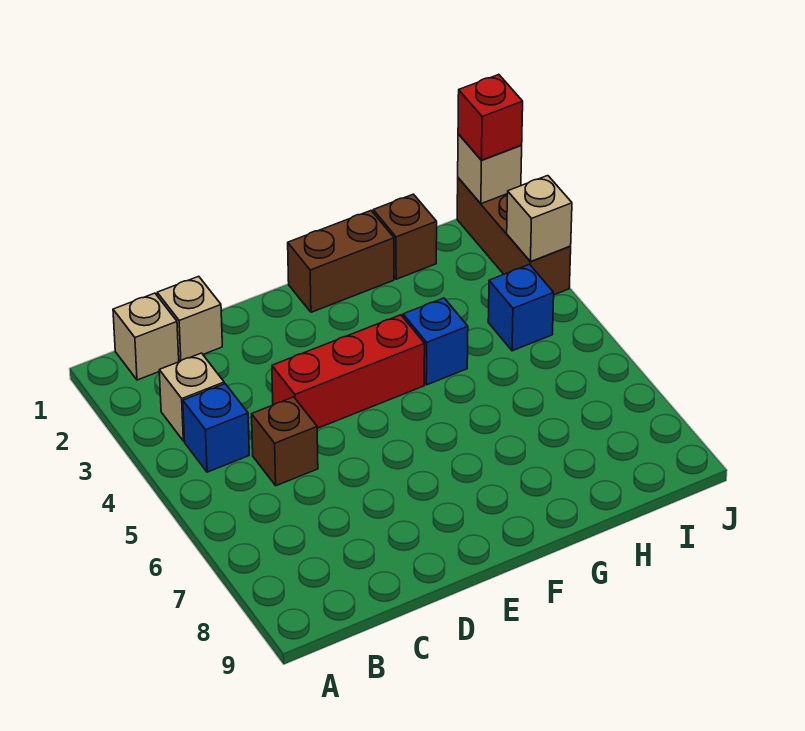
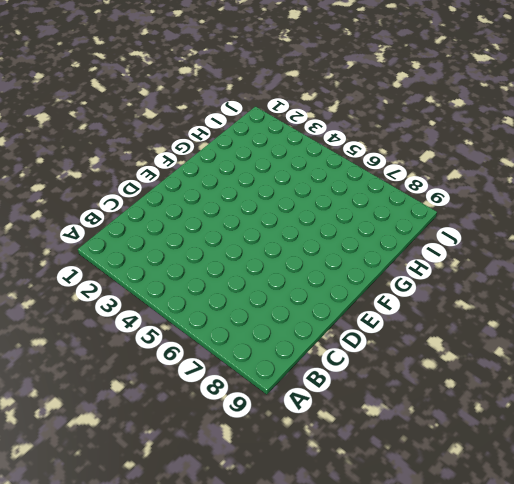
none -> tan brick B1 level 1
none -> tan brick B3 level 1
none -> blue brick B4 level 1

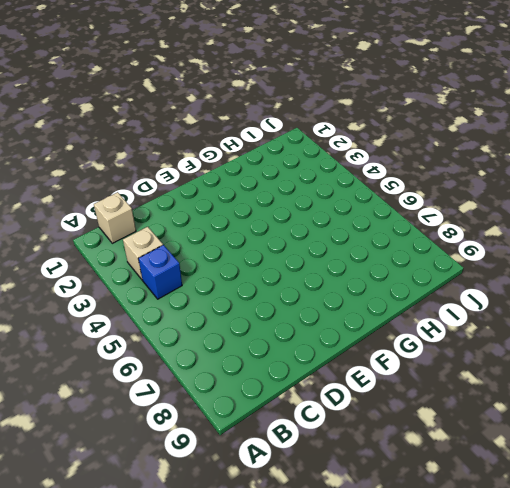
none -> tan brick C1 level 1
none -> brown brick C5 level 1
none -> red brick D4:F4 level 1

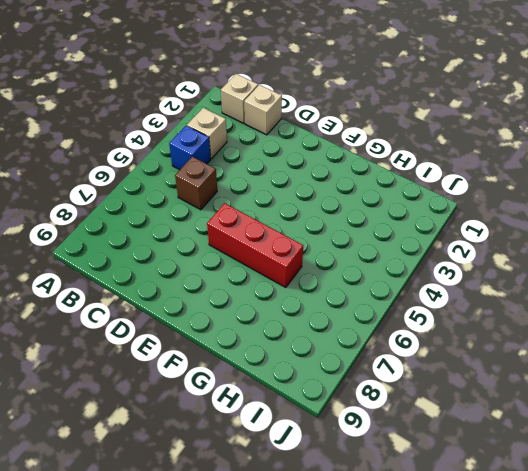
red brick E6:G6 level 1 -> red brick D4:F4 level 1
none -> brown brick F1:G1 level 1
none -> blue brick G4 level 1
none -> brown brick H1 level 1

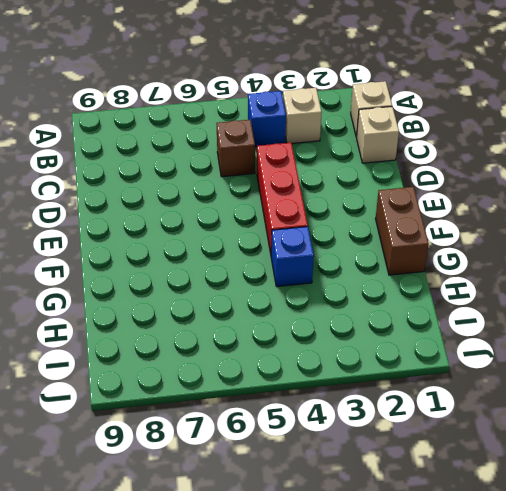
none -> brown brick H1 level 1
none -> blue brick I4 level 1
none -> brown brick J1:J3 level 1

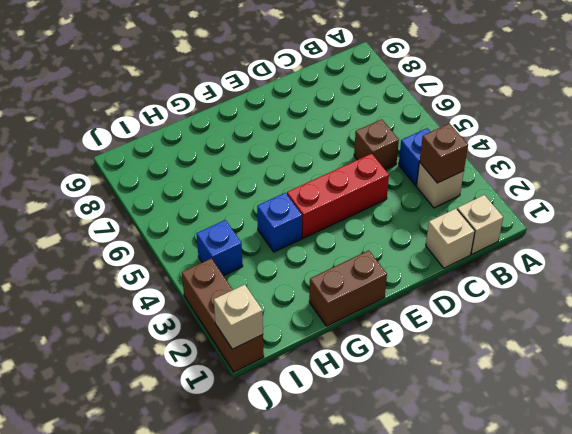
brown brick B3 level 2 -> brown brick H1 level 1
none -> tan brick J3 level 2
none -> red brick J1 level 3

